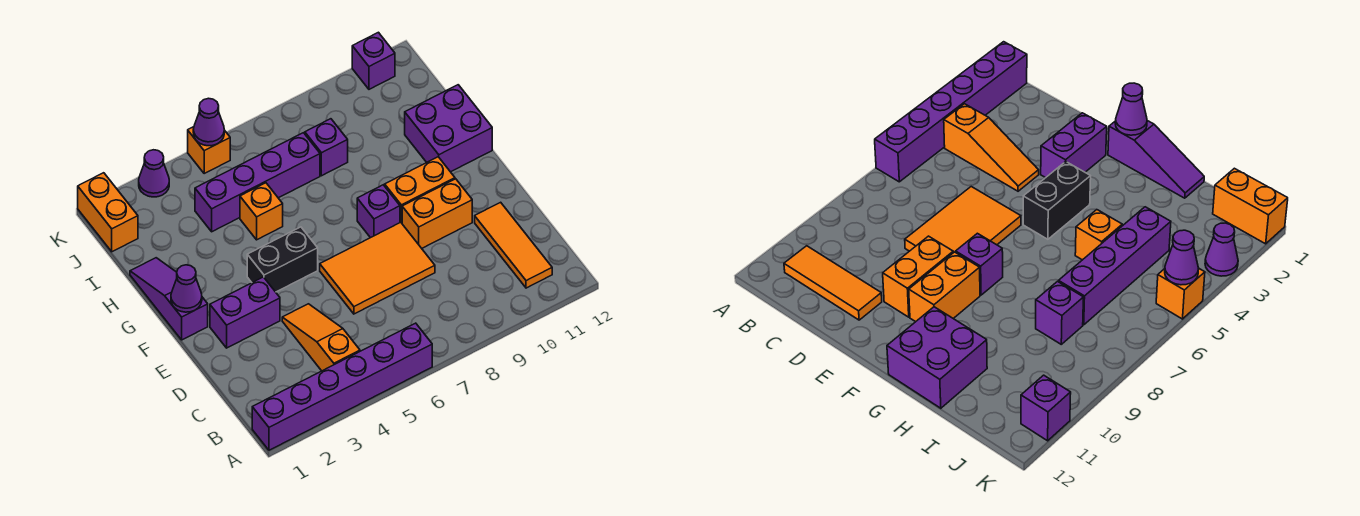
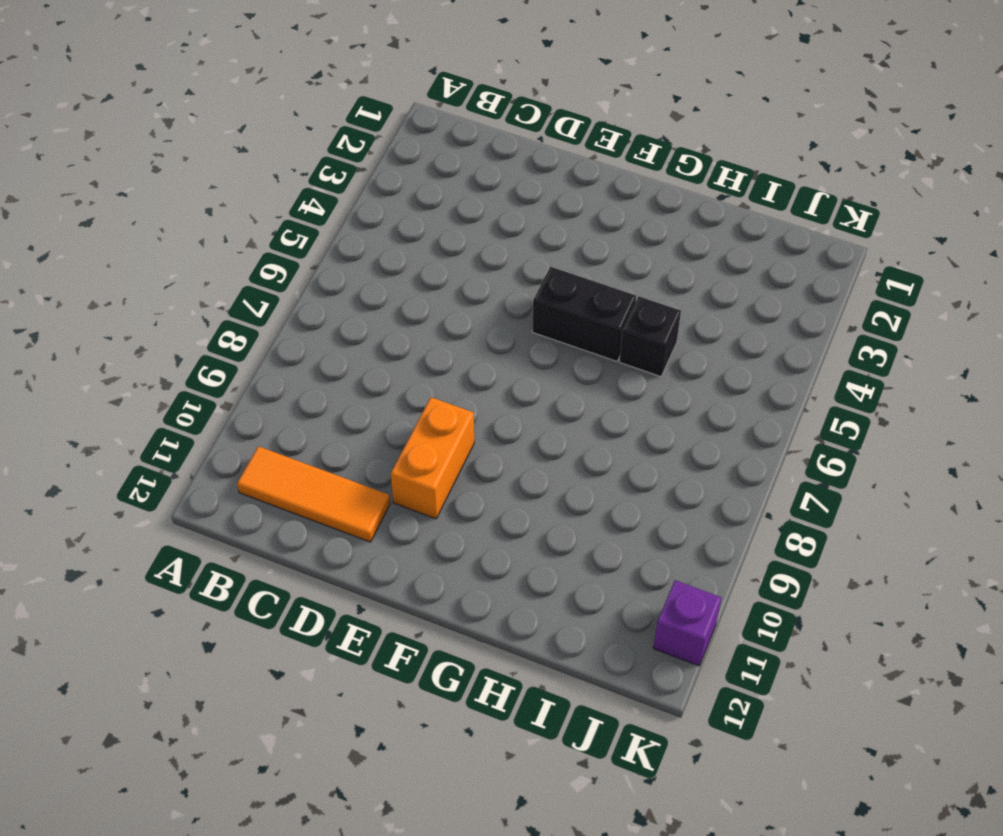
black brick F5:G5 level 1 -> black brick F4:F5 level 1
black brick H5 level 1 -> orange brick H5 level 1
none -> purple brick A1:A6 level 1
none -> orange slope B4:D4 level 1 top B
none -> orange tile D6:E8 level 1

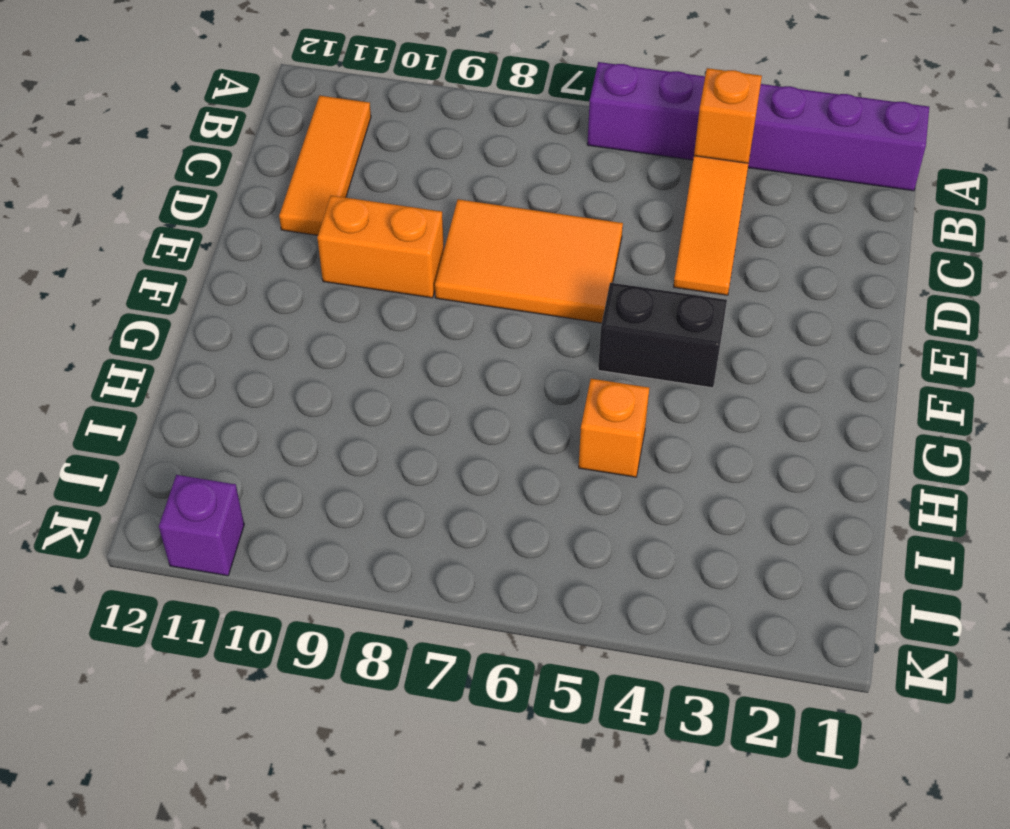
orange brick B4 level 2 -> orange brick K5 level 1
none -> purple brick E2:E3 level 1
none -> purple slope F1:H1 level 1 top F
none -> purple brick F8 level 1

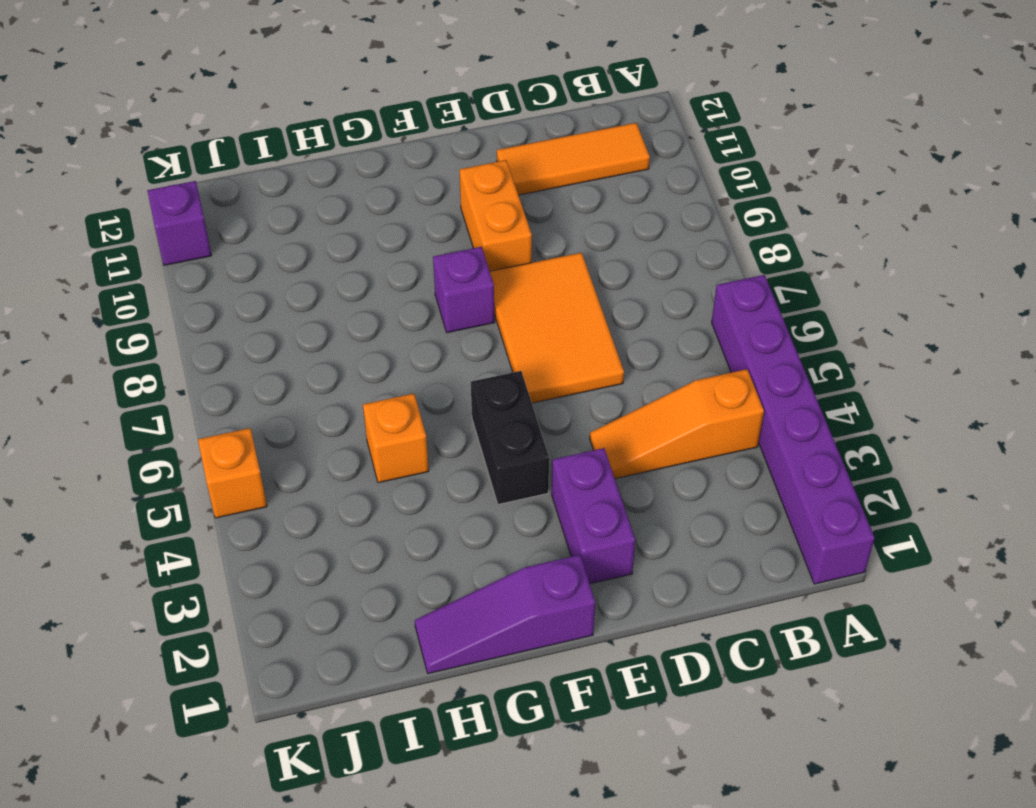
none -> orange brick F9:F10 level 1
none -> purple brick G11:H12 level 1
none -> purple brick I4:I7 level 1

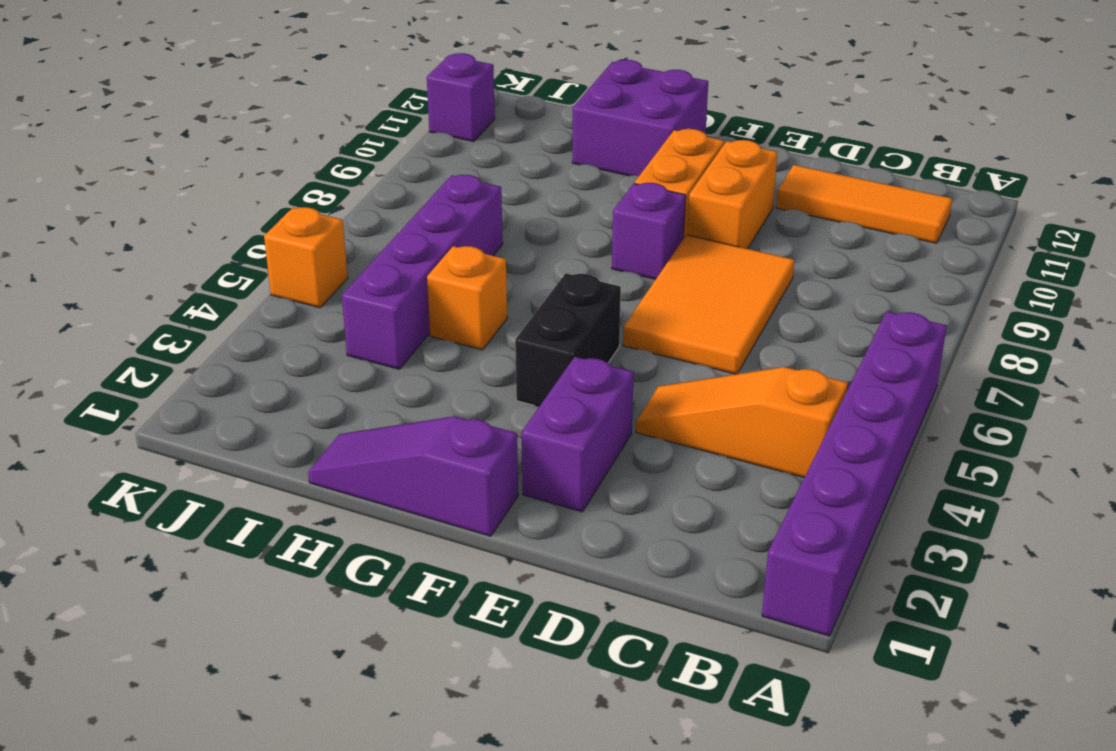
none -> purple brick I8 level 1
none -> orange brick J1:K1 level 1
none -> purple cone K3 level 1

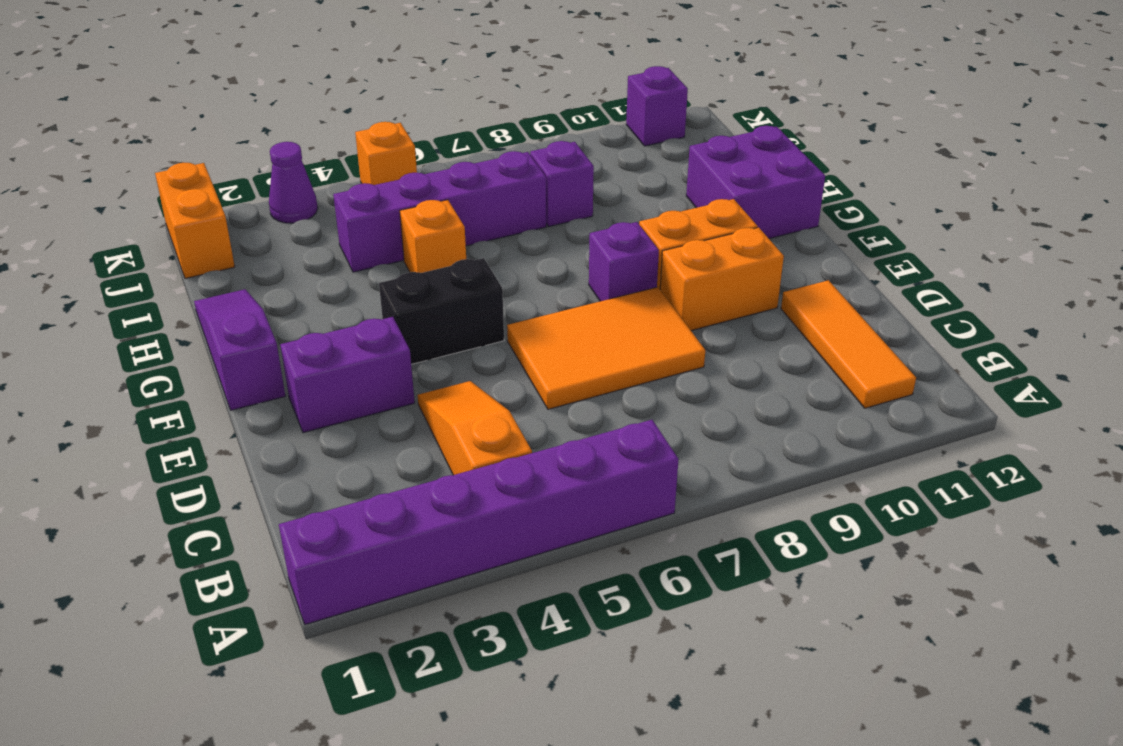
none -> purple cone F1 level 2
none -> purple cone K5 level 2

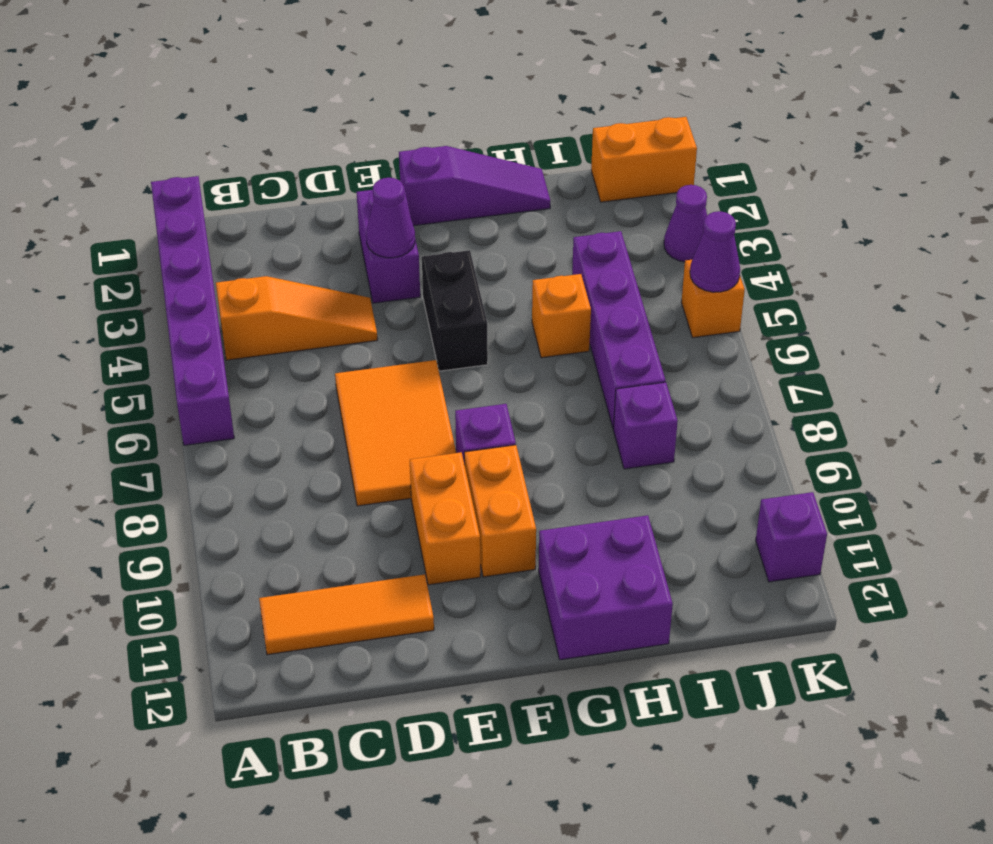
purple cone E3 level 2 -> purple cone F1 level 2

